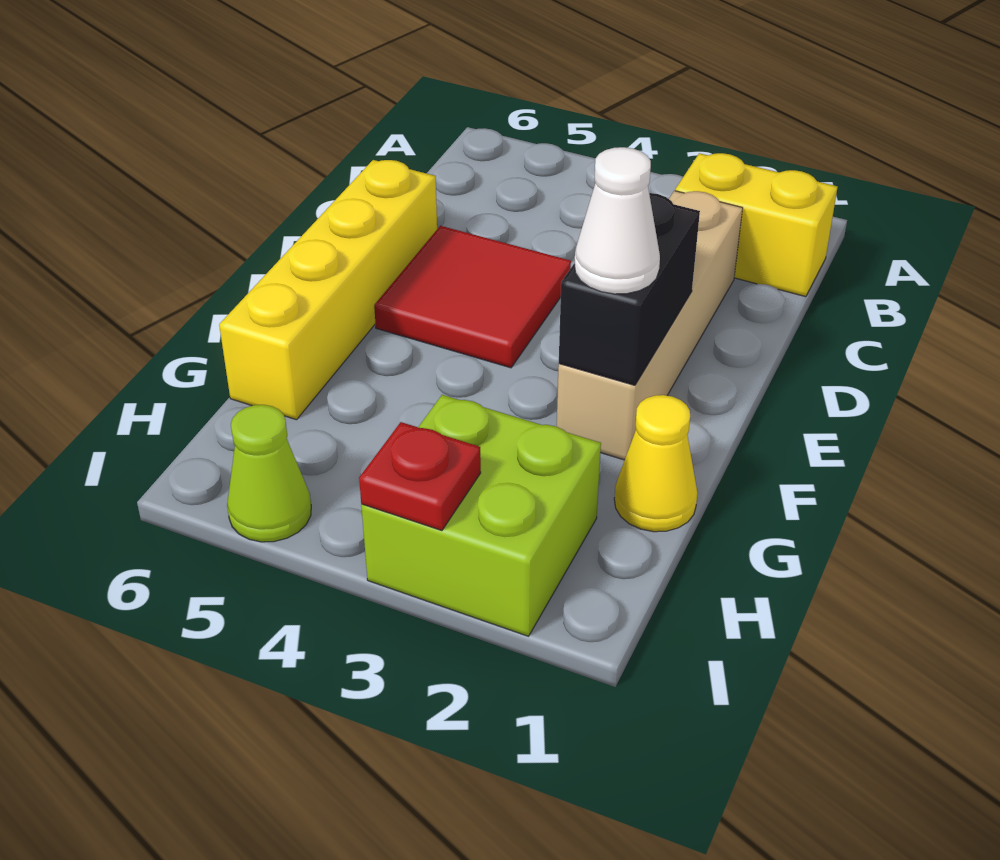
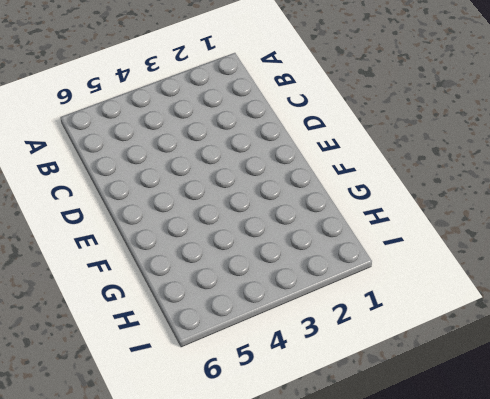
none -> yellow brick B1:B2 level 1
none -> tan brick C2:F2 level 1

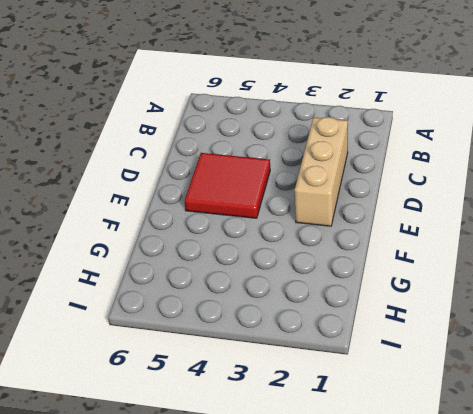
tan brick C2:E2 level 1 -> tan brick C2:F2 level 1
none -> yellow brick B1:B2 level 1
none -> yellow brick D6:G6 level 1

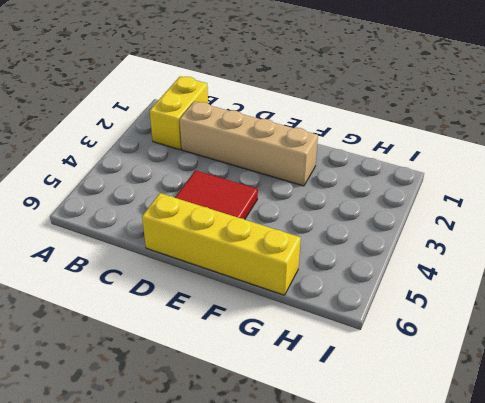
none -> yellow cone G1 level 1
none -> lime brick H2:I3 level 1

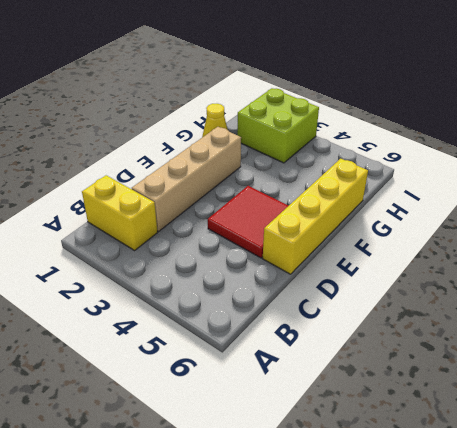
none -> lime cone I5 level 1
none -> black brick E2:F2 level 2

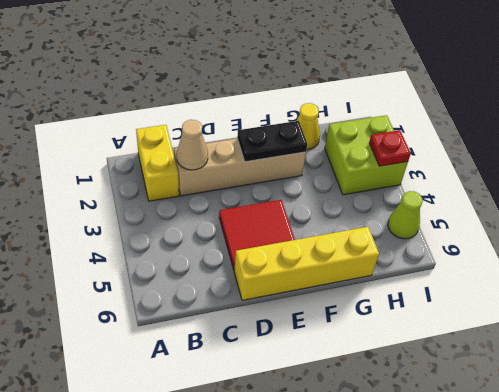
tan cone C2 level 2 -> none
black plate E2:F2 level 2 -> black brick E2:F2 level 2
none -> white cone F2 level 3

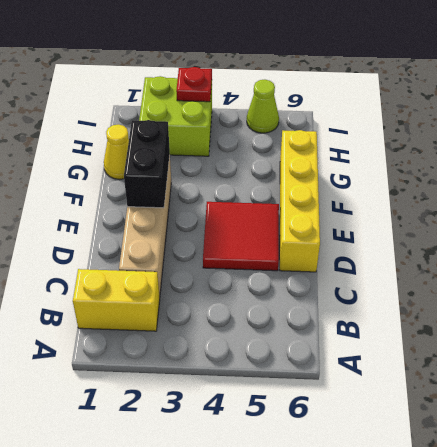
none -> white cone F2 level 3

